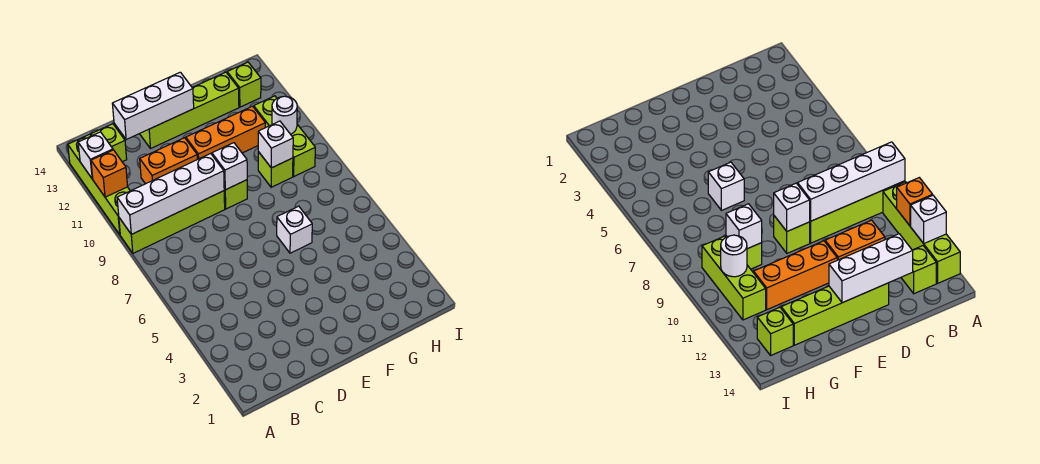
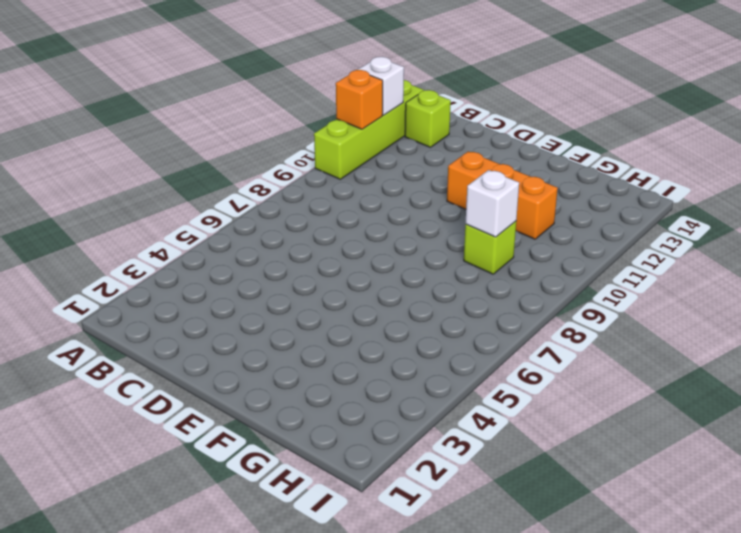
none -> lime brick A9:D9 level 1
none -> orange brick C11:D11 level 1
none -> lime brick D13:G13 level 1

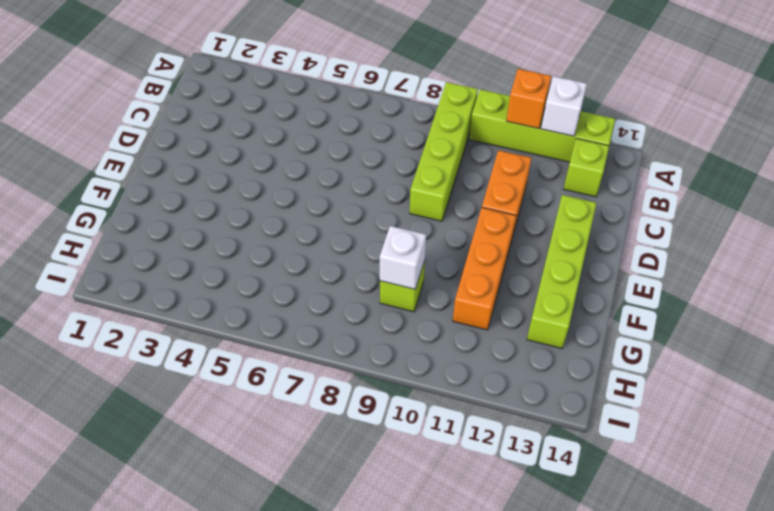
none -> lime brick E9 level 1
none -> white brick F6 level 1
none -> lime brick H9:H11 level 1

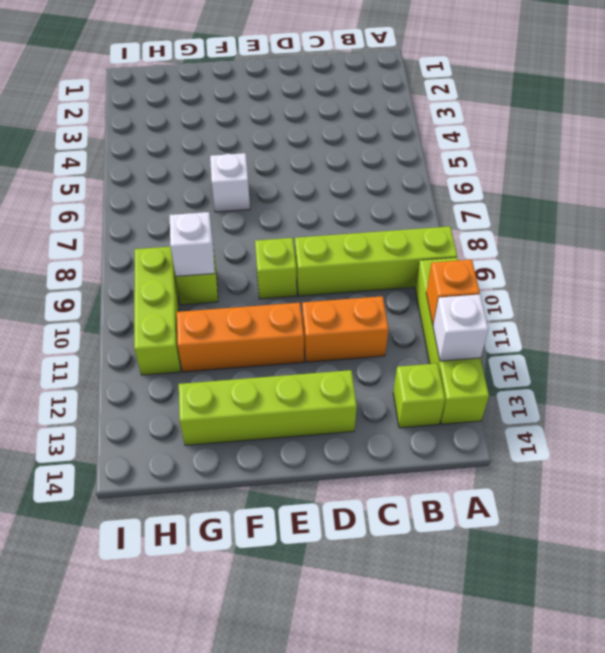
none -> lime brick H13 level 1
none -> white brick A9:D9 level 2
none -> white brick C13:E13 level 2

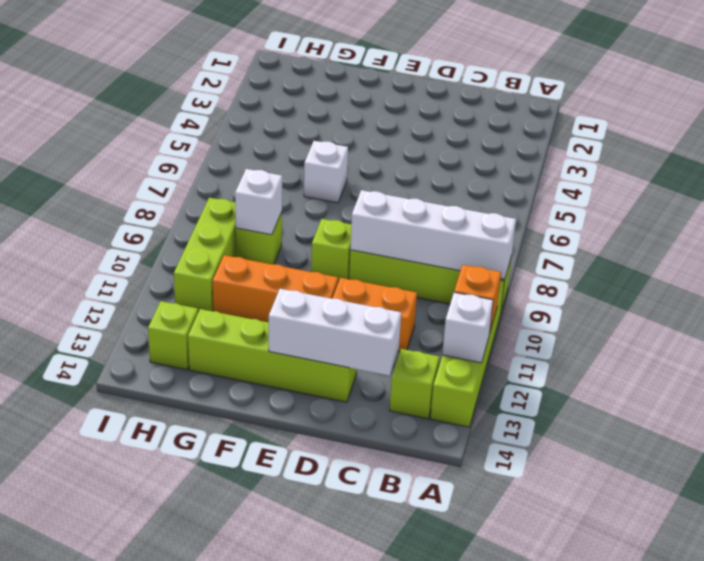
none -> white brick E9 level 2
none -> white round brick H10 level 2

